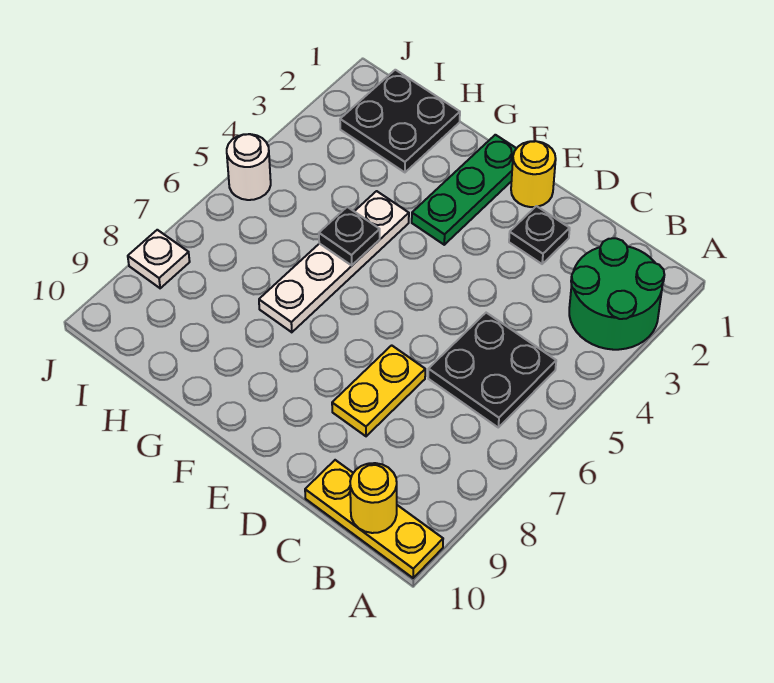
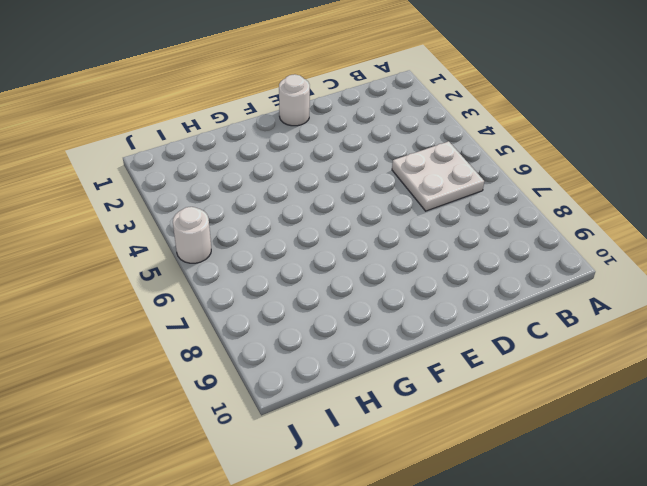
white plate B5:C6 level 1 -> black plate B5:C6 level 1
white round brick E1 level 1 -> yellow round brick E1 level 1
none -> green round brick A2:B3 level 1
none -> yellow plate A10:C10 level 1
none -> black plate D2 level 1

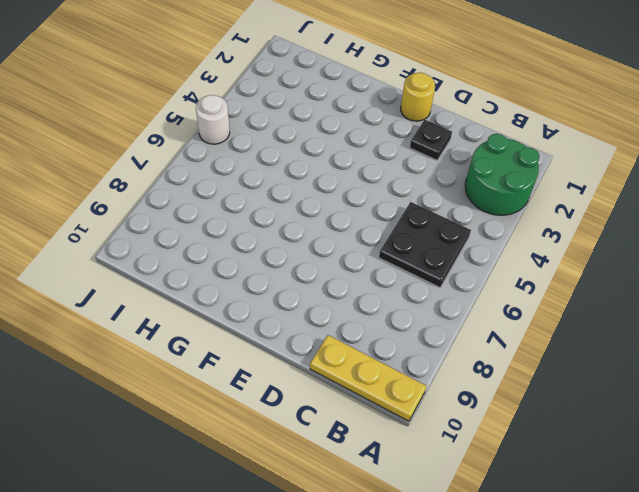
none -> yellow plate D7:D8 level 1
none -> green plate F1:F3 level 1
none -> white plate G4:G7 level 1

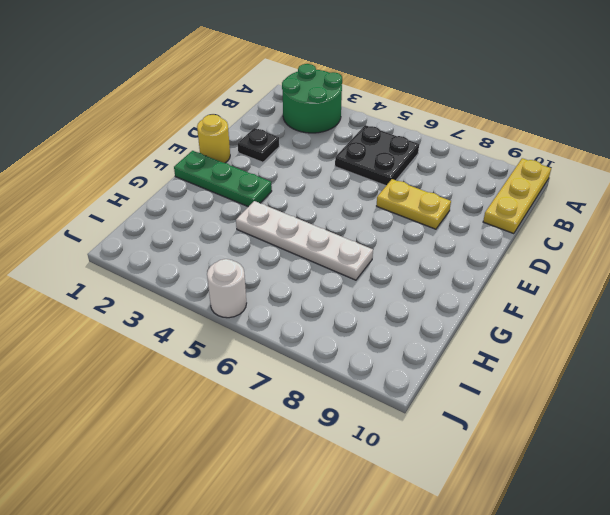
none -> black plate H1:I2 level 1
none -> white plate J8 level 1
none -> yellow round brick B10 level 2

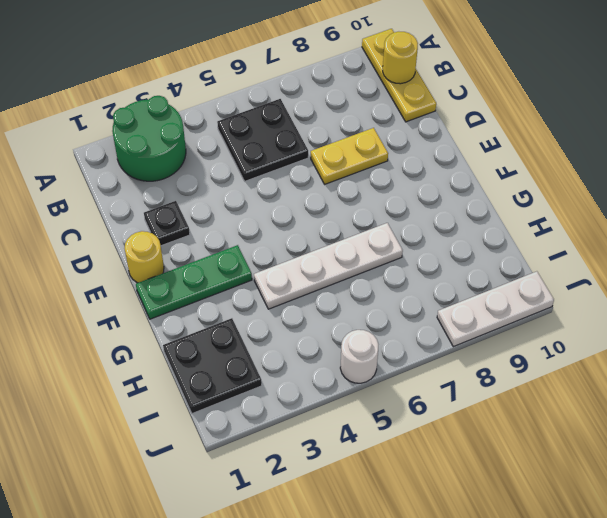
white plate J8:J10 level 1 -> white plate J8 level 1
none -> black plate G5 level 2

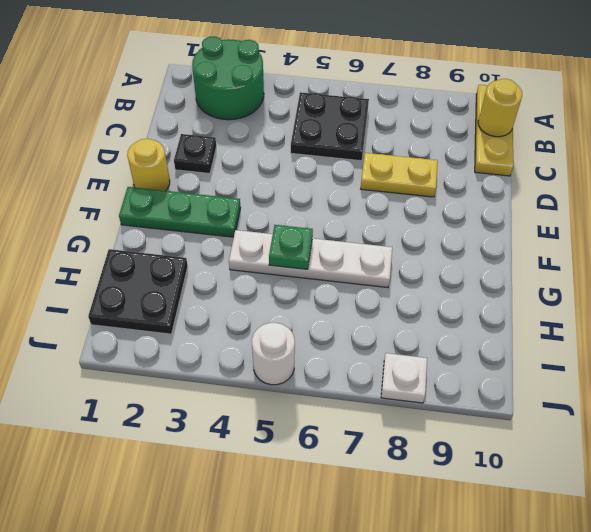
green plate G5 level 2 -> black plate G5 level 2

